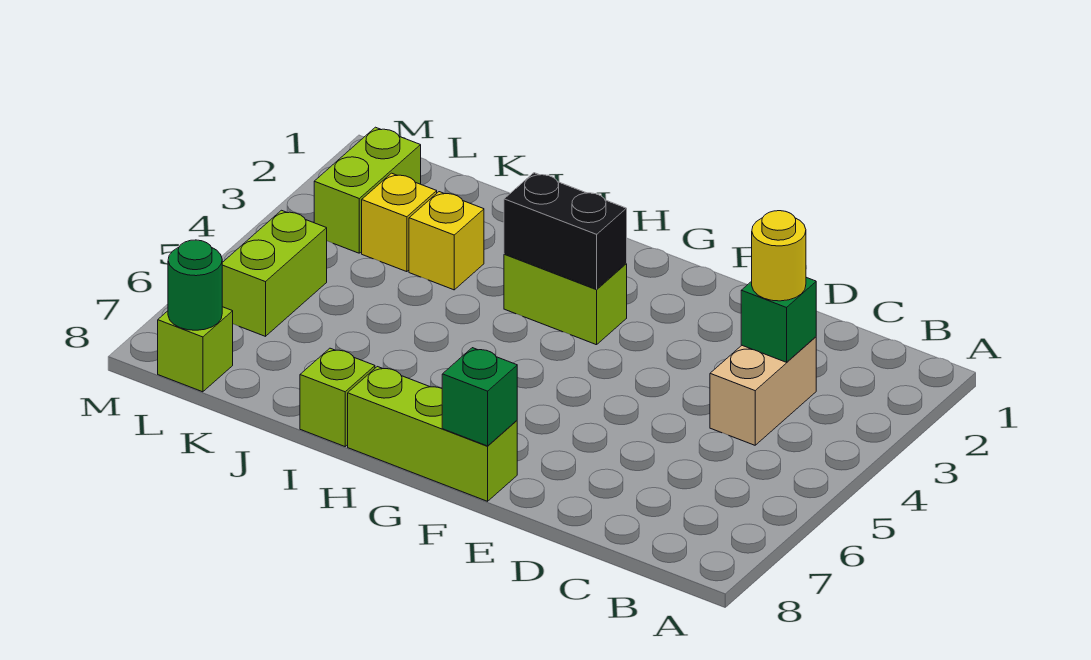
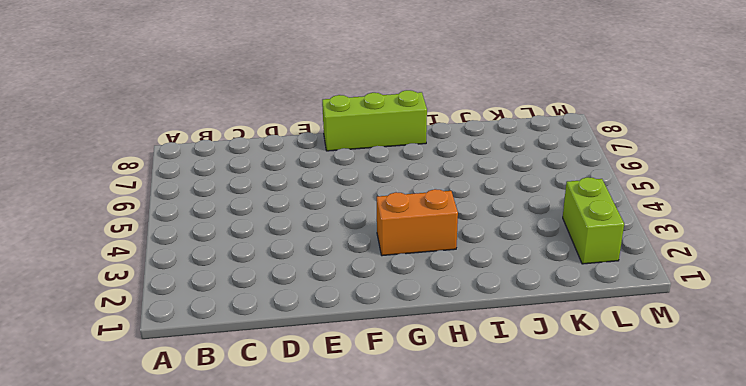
orange brick G3:H3 level 1 -> lime brick G3:H3 level 1
none -> tan brick C3:C4 level 1
none -> lime brick I8 level 1
none -> yellow brick J3 level 1

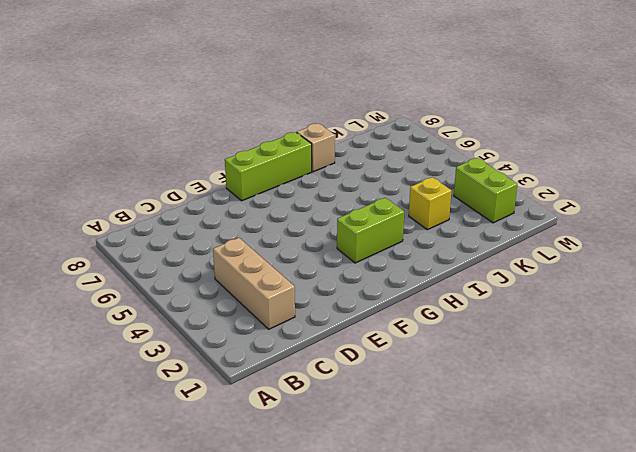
tan brick C2:C4 level 1 -> tan brick C3:C4 level 1
tan brick I8 level 1 -> lime brick I8 level 1
none -> yellow brick K3 level 1
none -> lime brick L5:L6 level 1
none -> lime brick L8 level 1

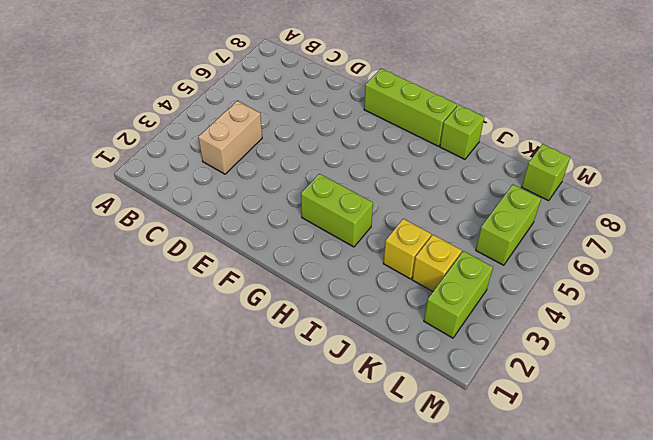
none -> green brick C3 level 2
none -> green brick F8 level 2
none -> black brick G3:H3 level 2

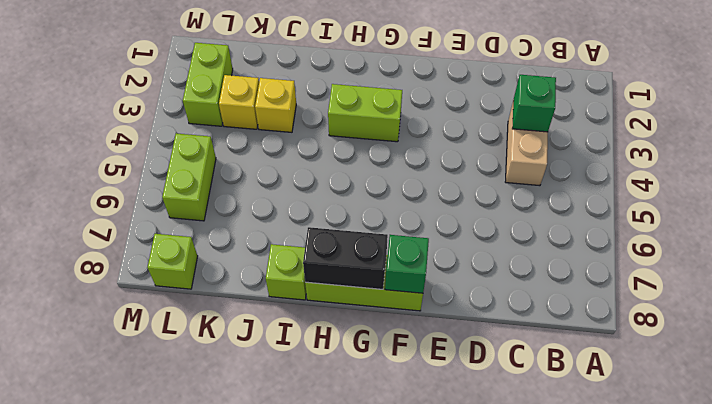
black brick G8:H8 level 2 -> black brick G3:H3 level 2
none -> green round brick L8 level 2
none -> yellow round brick C3 level 3

